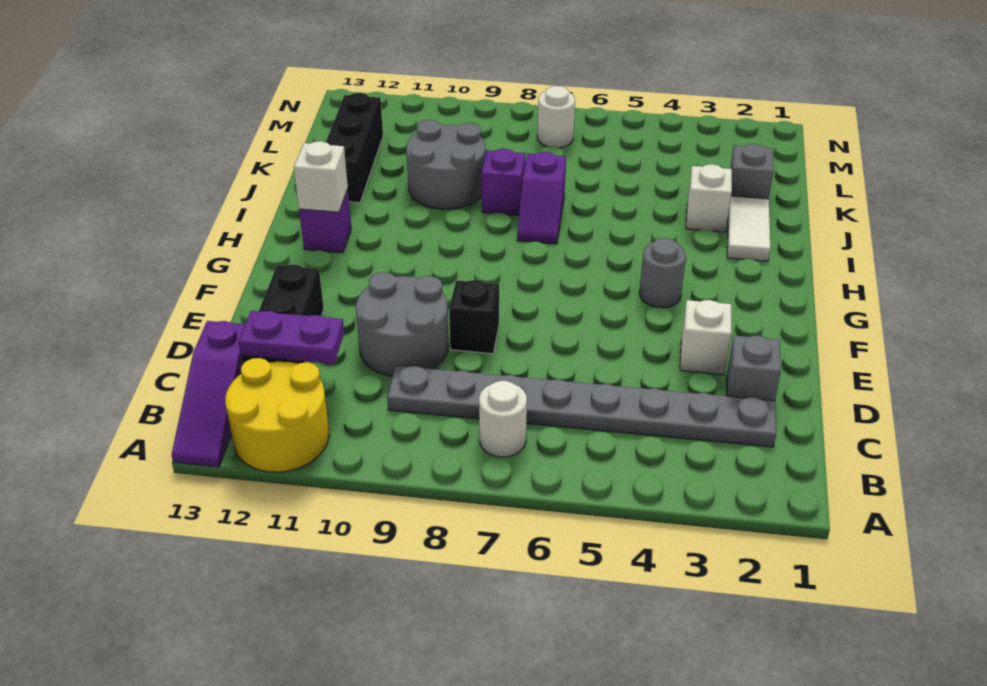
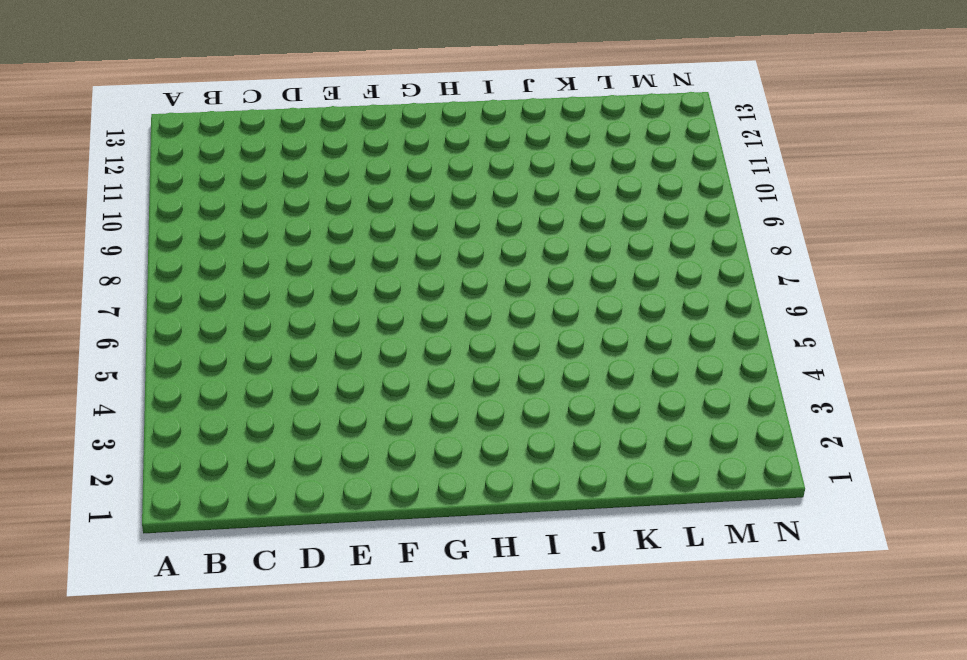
none -> yellow round brick A11:B12 level 1
none -> purple slope A13:C13 level 1 top C
none -> white round brick B7 level 1

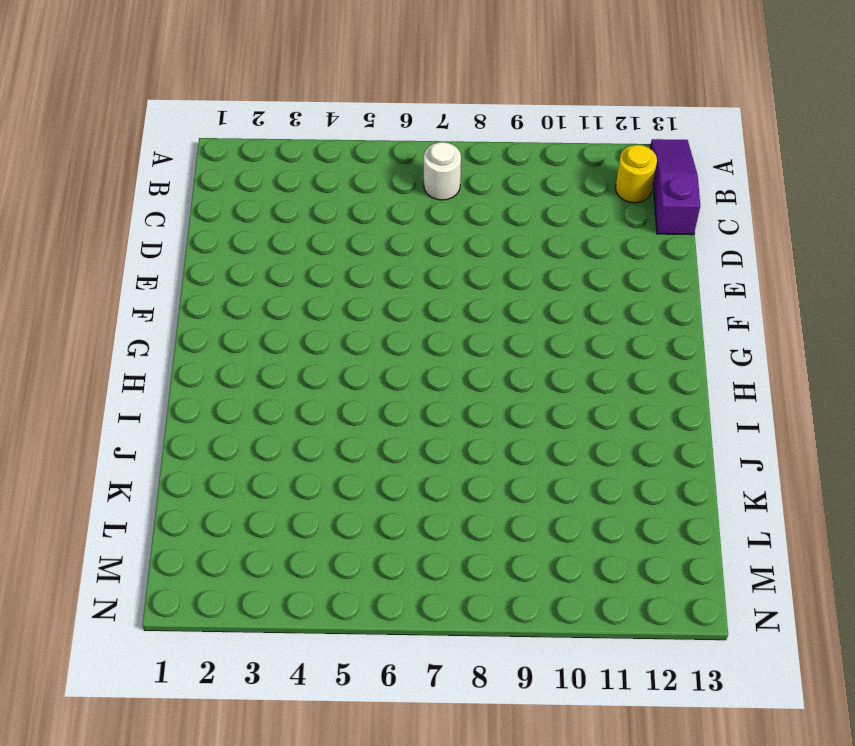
yellow round brick B12 level 1 -> yellow round brick A11:B12 level 1
none -> grey plate C2:C9 level 1
none -> black brick C12:E12 level 1
none -> grey brick D2 level 1

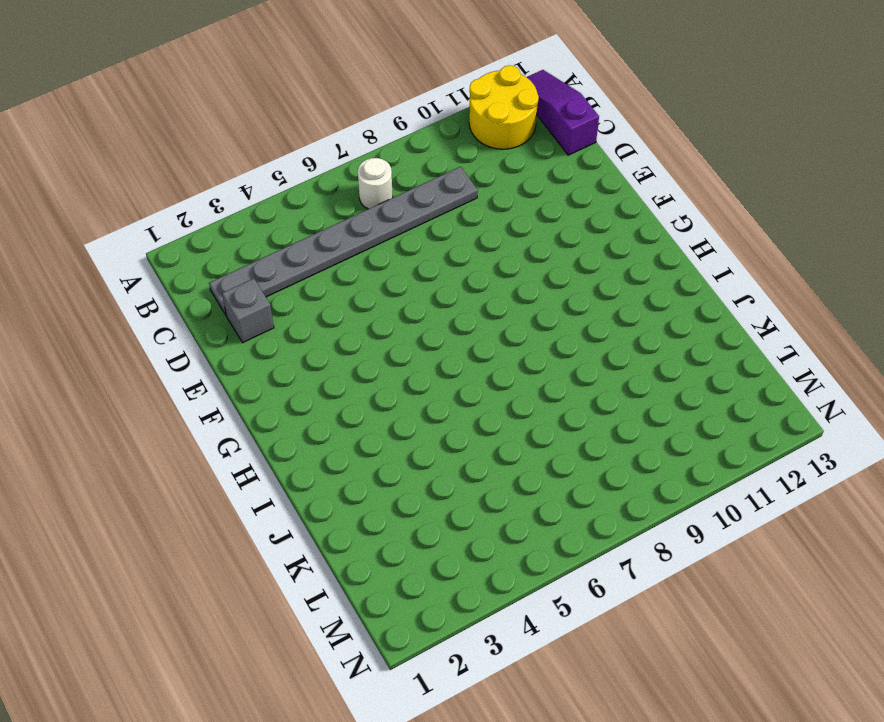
none -> black brick C12:E12 level 1
none -> grey round brick D9:E10 level 1
none -> white brick E3 level 1

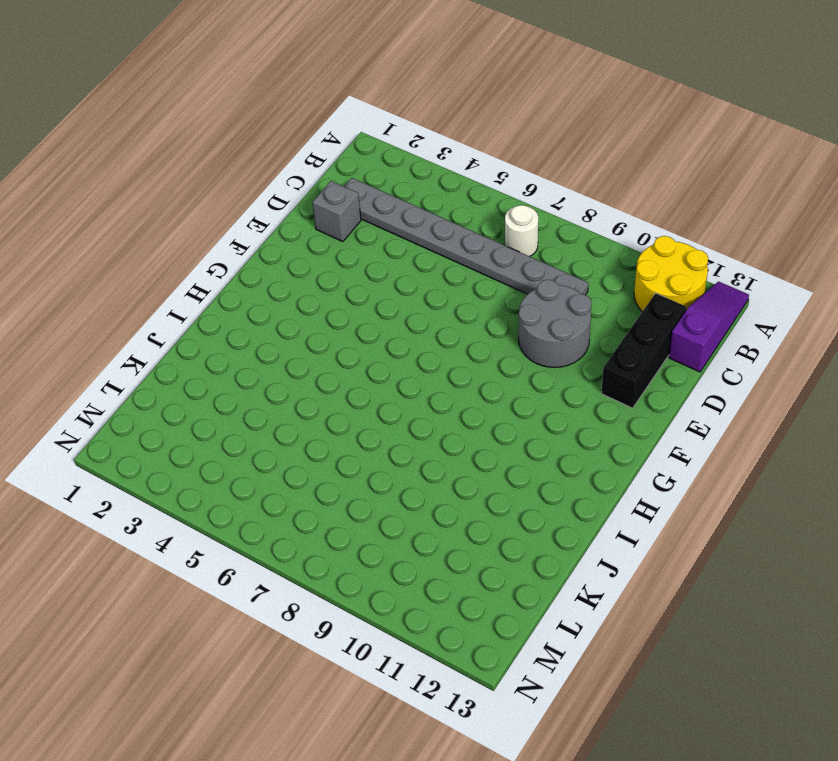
none -> white brick E3 level 1
none -> black brick E8 level 1
none -> grey round brick G4 level 1

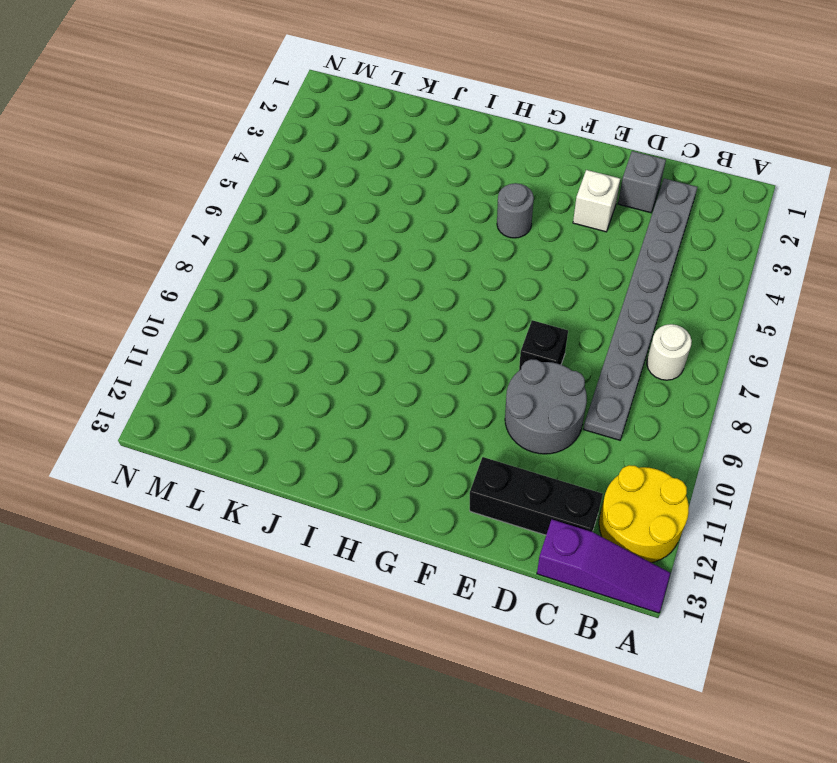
none -> purple brick H12 level 1
none -> white tile I2:J2 level 1
none -> purple slope I7:J7 level 1 top J

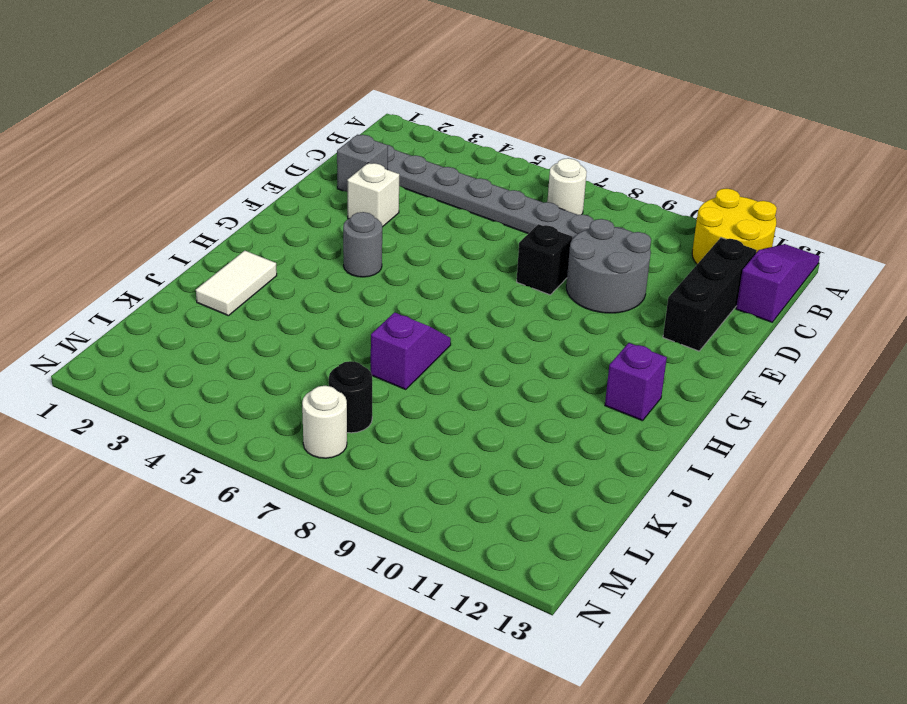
black round brick L7 level 1 -> none
none -> white brick J3 level 1
none -> purple brick J8 level 1
none -> grey round brick J9:K10 level 1

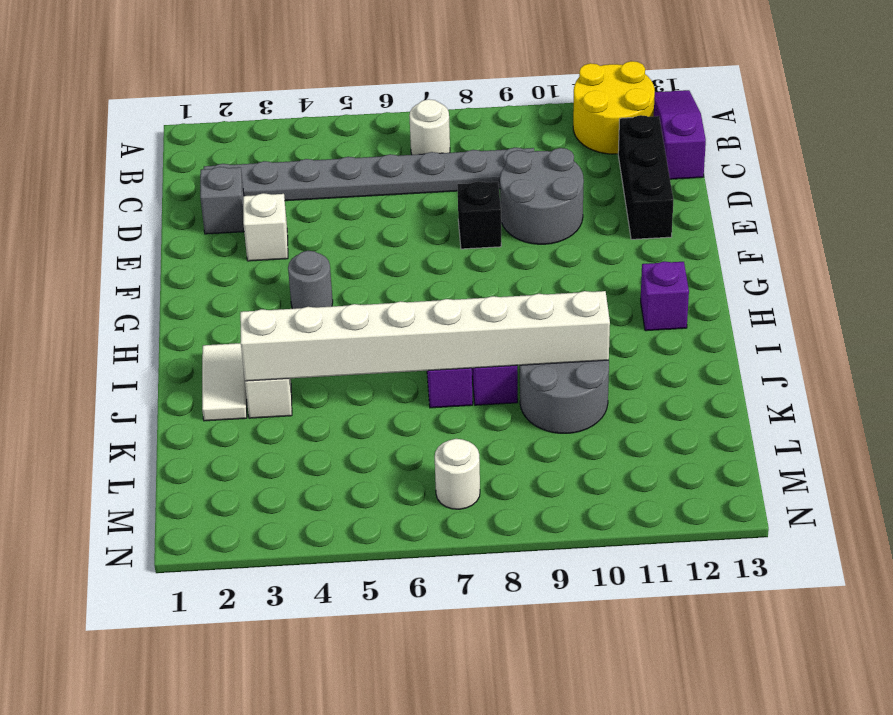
white brick J3:J10 level 2 -> none
none -> black brick J12:L12 level 1
none -> grey brick K2 level 1
none -> purple plate C11:C12 level 2

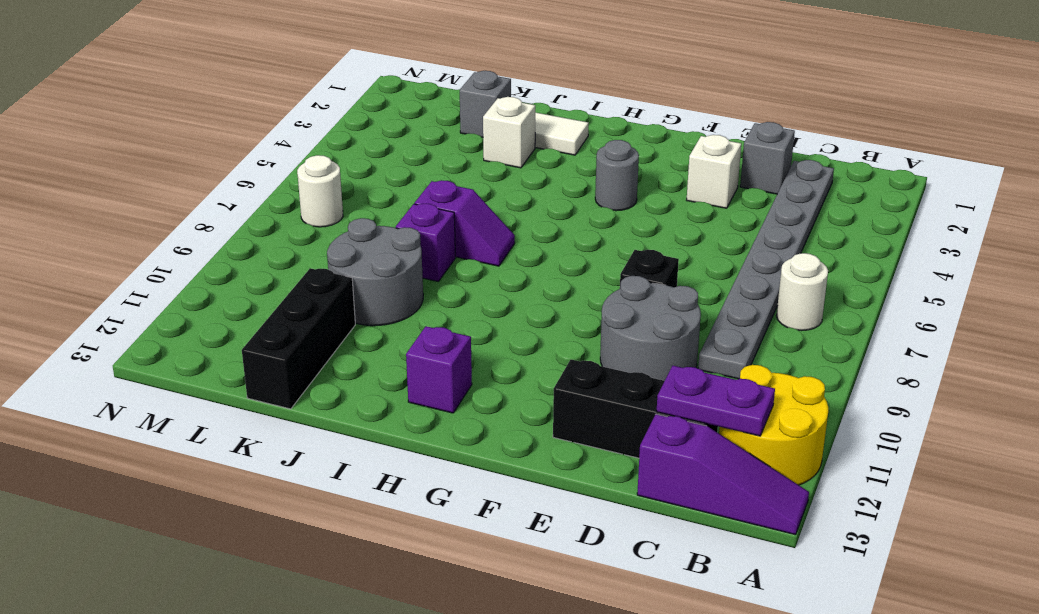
purple plate B12:C12 level 2 -> purple plate C11:C12 level 2
black brick K11:K13 level 1 -> black brick J12:L12 level 1
none -> white brick H12 level 2

